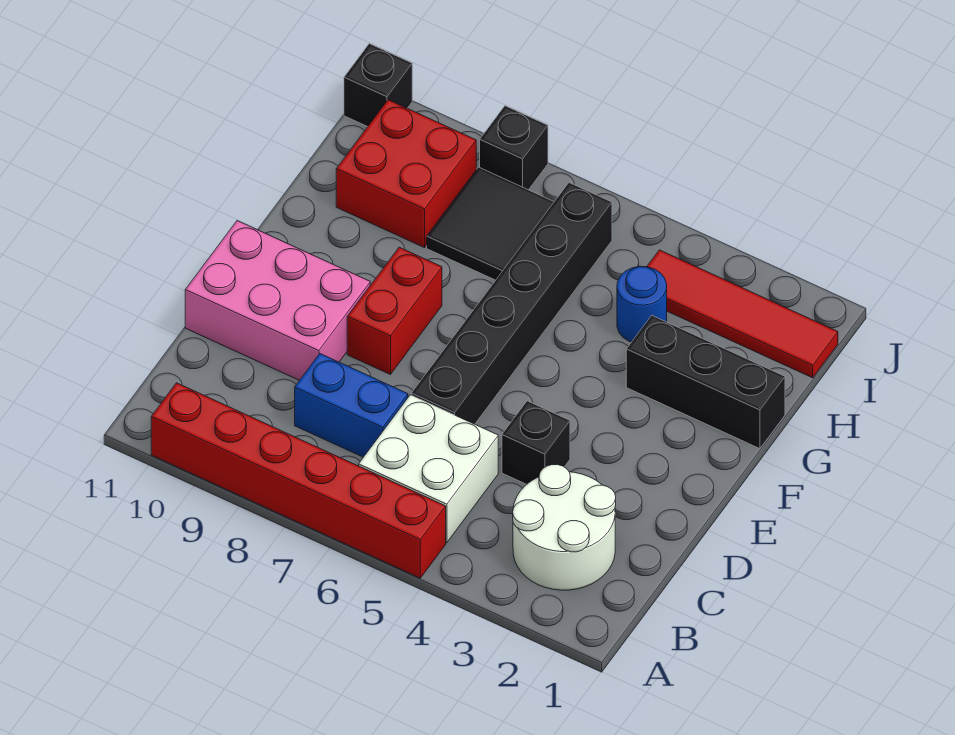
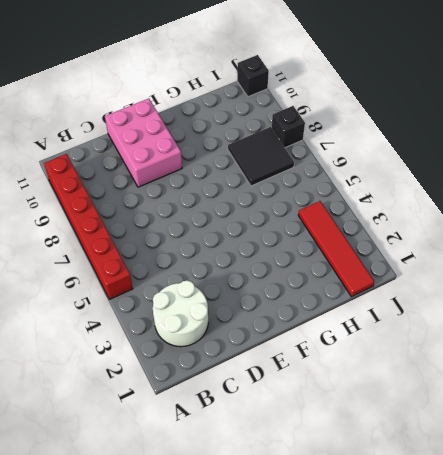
none -> white brick B5:C6 level 1
none -> blue brick C7:C8 level 1
none -> black brick D4 level 1

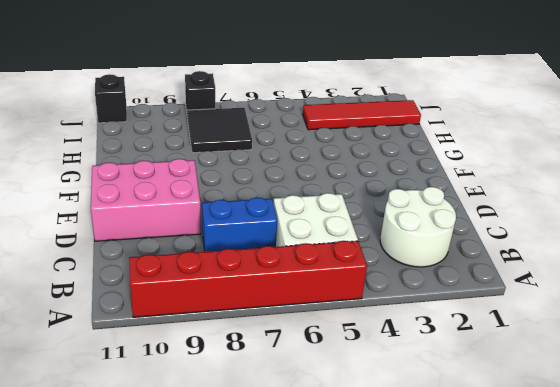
none -> black brick D4 level 1
none -> black brick D6:I6 level 1
none -> red brick E8:F8 level 1

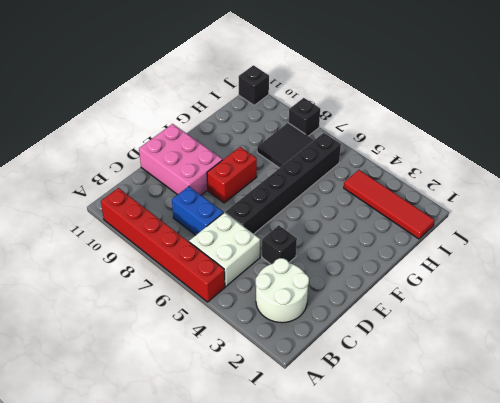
none -> black brick G1:G3 level 1
none -> blue round brick H4 level 1
none -> red brick H9:I10 level 1

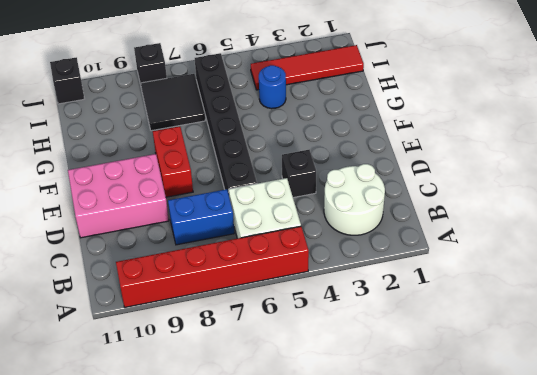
none -> black brick G1:G3 level 1
none -> red brick H9:I10 level 1

